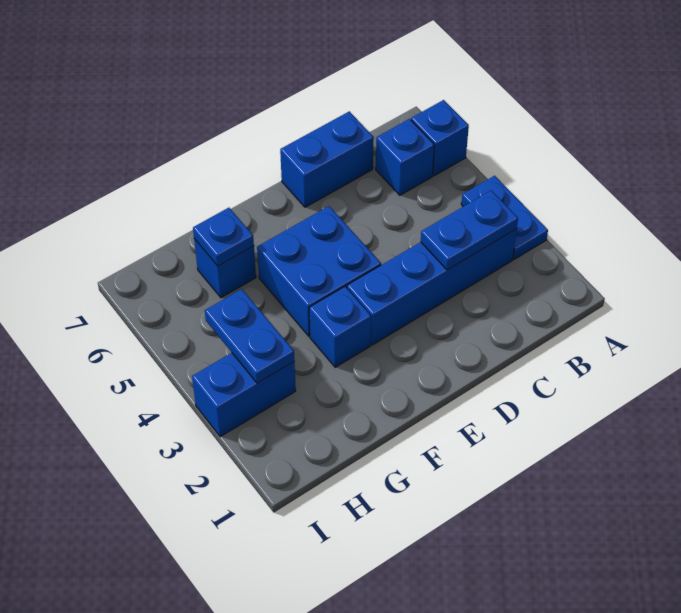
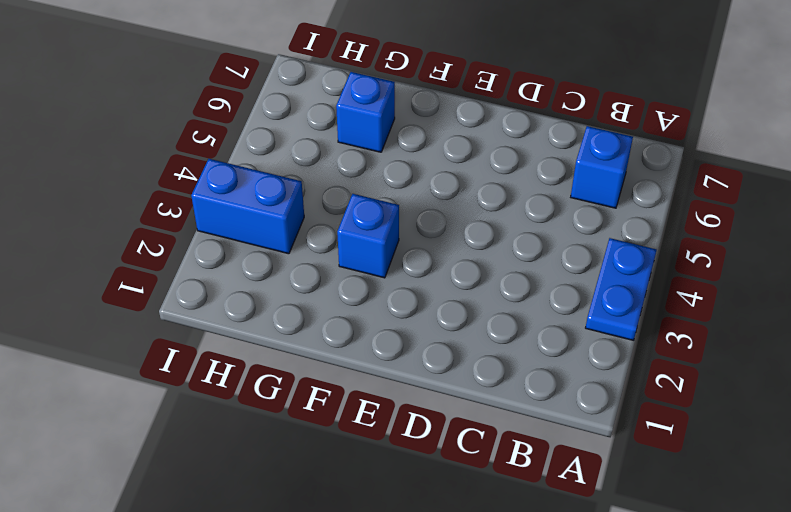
none -> blue brick A6 level 1
none -> blue brick B3:E3 level 1
none -> blue brick C7:D7 level 1

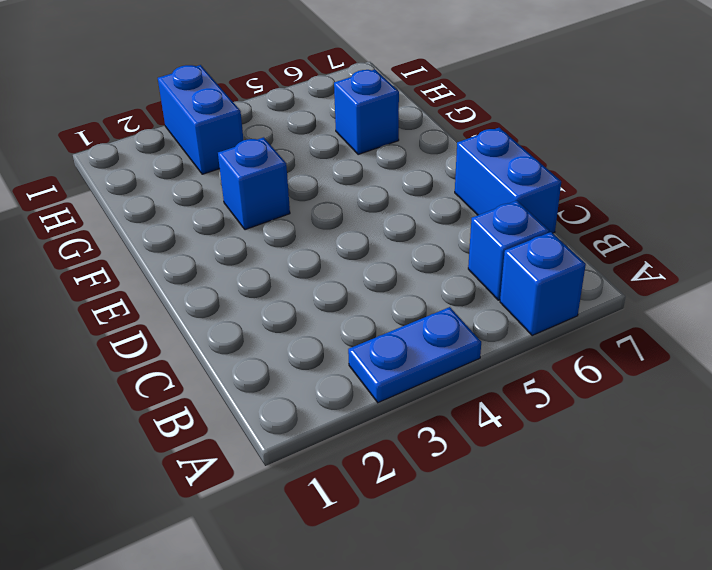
none -> blue brick B3:E3 level 1
none -> blue brick E4:F5 level 1
none -> blue plate B3:C3 level 2

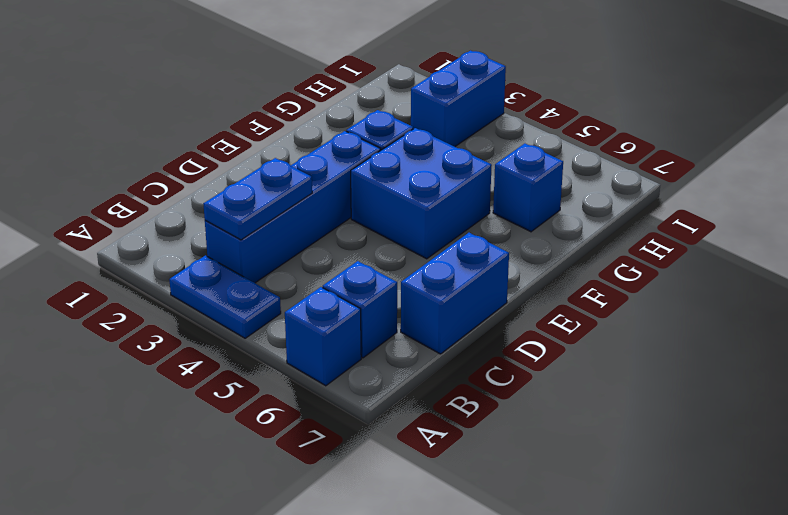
none -> blue plate G6 level 2
none -> blue plate H3:H4 level 2

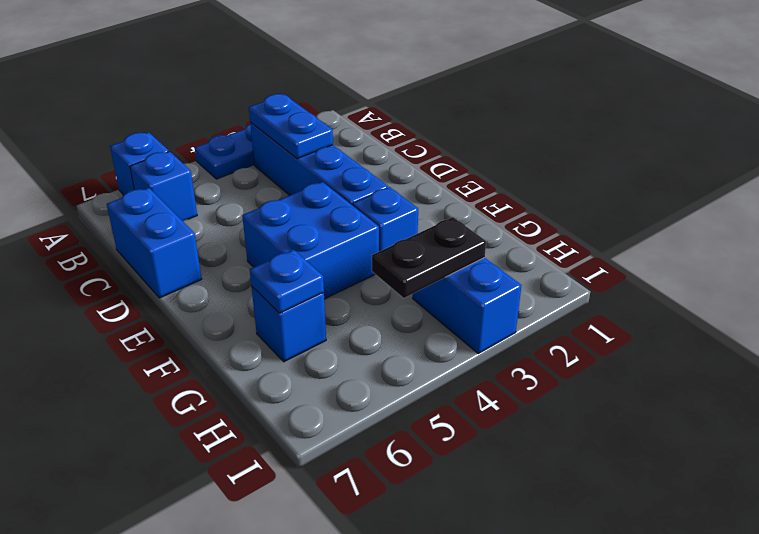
black plate H3:H4 level 2 -> blue plate H3:H4 level 2

